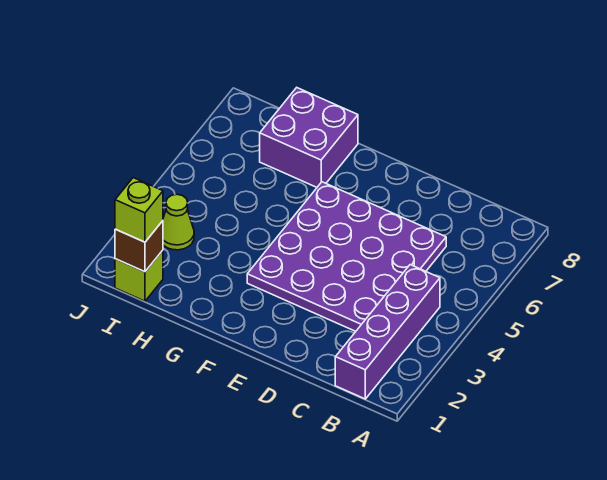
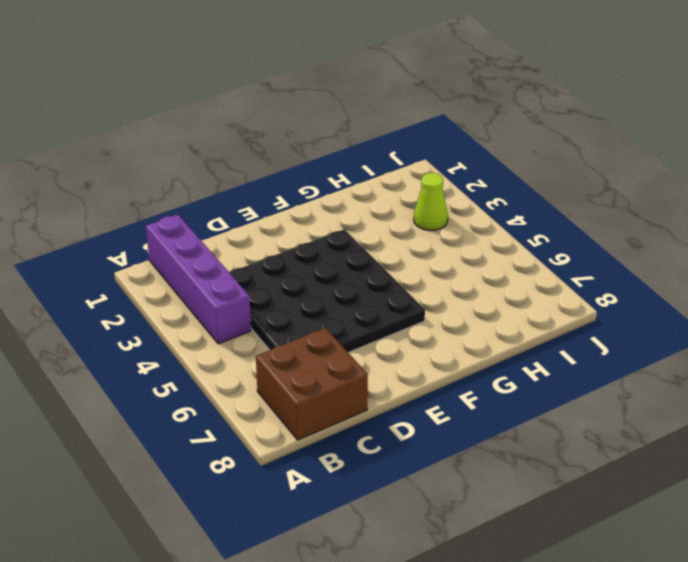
brown brick B7:C8 level 1 -> none
black plate C3:F6 level 1 -> purple plate C3:F6 level 1
none -> purple brick G7:H8 level 1
none -> lime brick I1 level 1

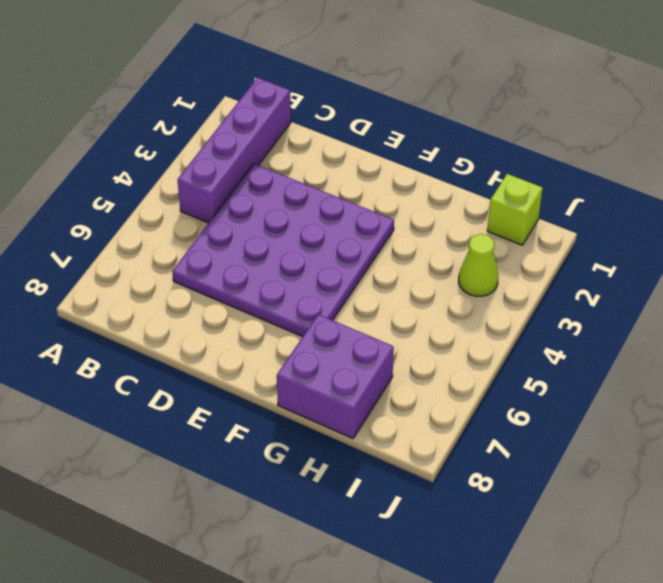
none -> brown brick I1 level 2
none -> lime brick I1 level 3

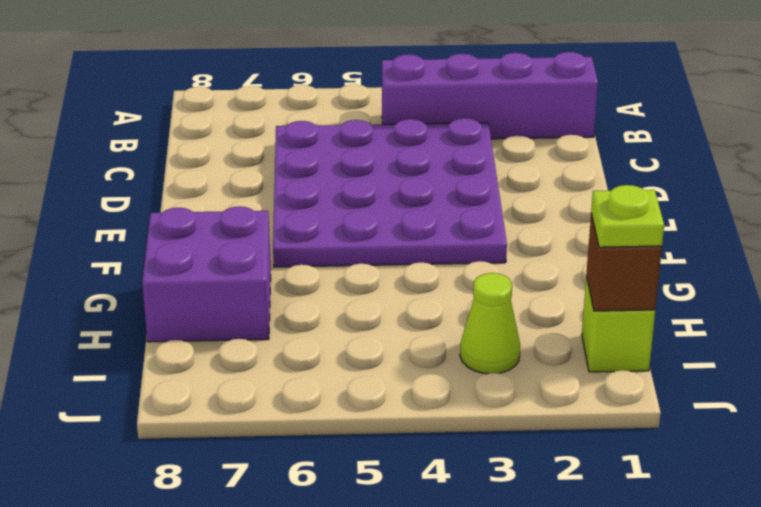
lime plate I1 level 3 -> lime brick I1 level 3

